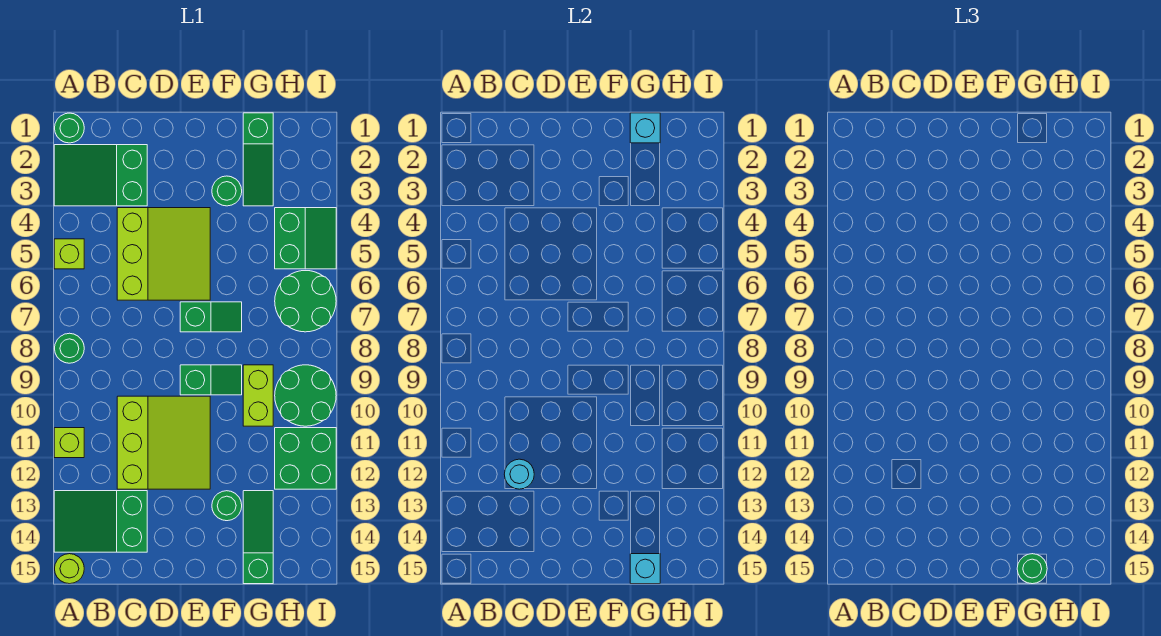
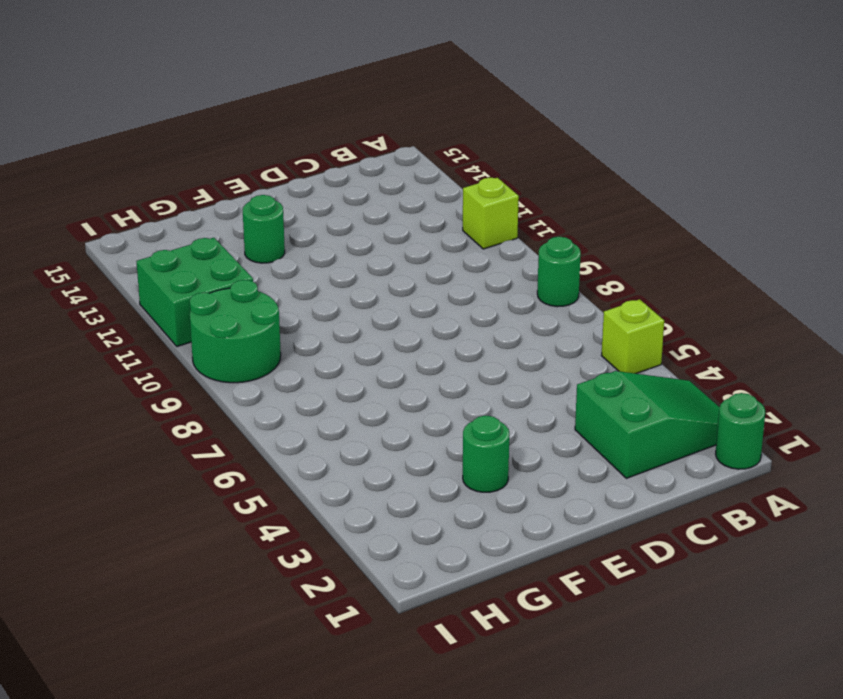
none -> green slope A13:C14 level 1 top C
none -> lime round brick A15 level 1
none -> lime slope C4:E6 level 1 top C

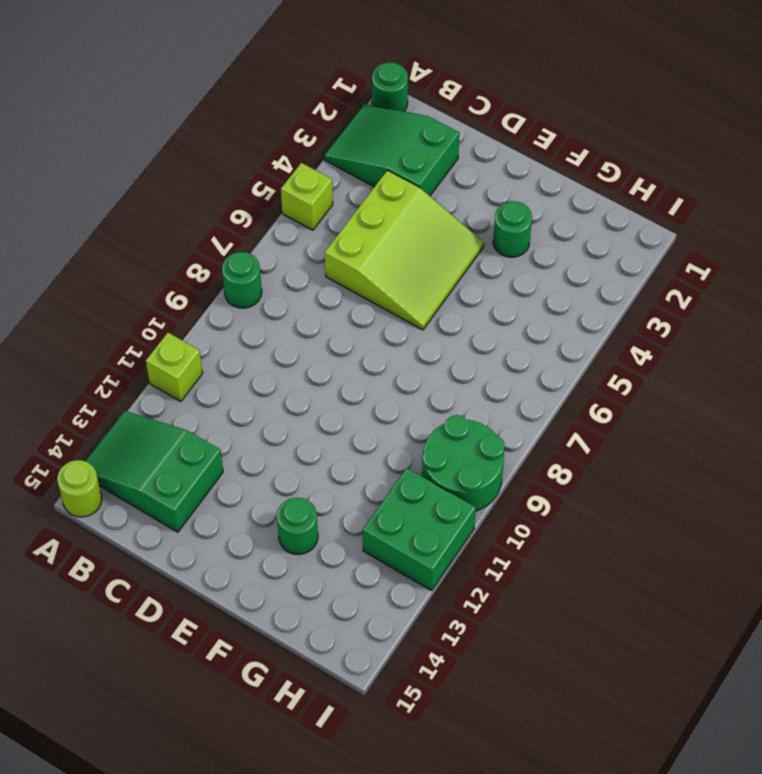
none -> lime slope C10:E12 level 1 top C
none -> green slope E7:F7 level 1 top E
none -> green slope E9:F9 level 1 top E

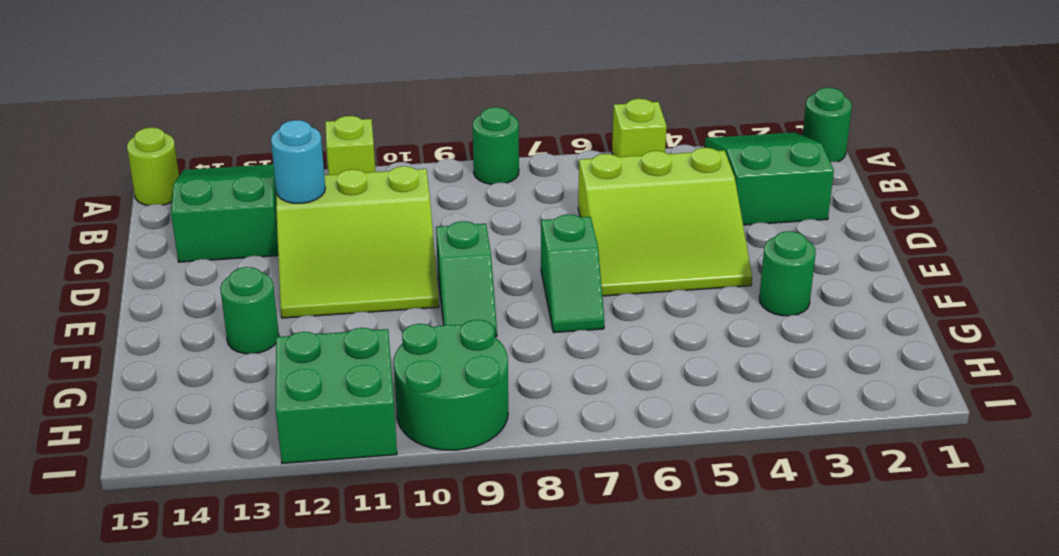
none -> green slope G1:G3 level 1 top 1
none -> lime brick G9:G10 level 1
none -> green slope G13:G15 level 1 top 15

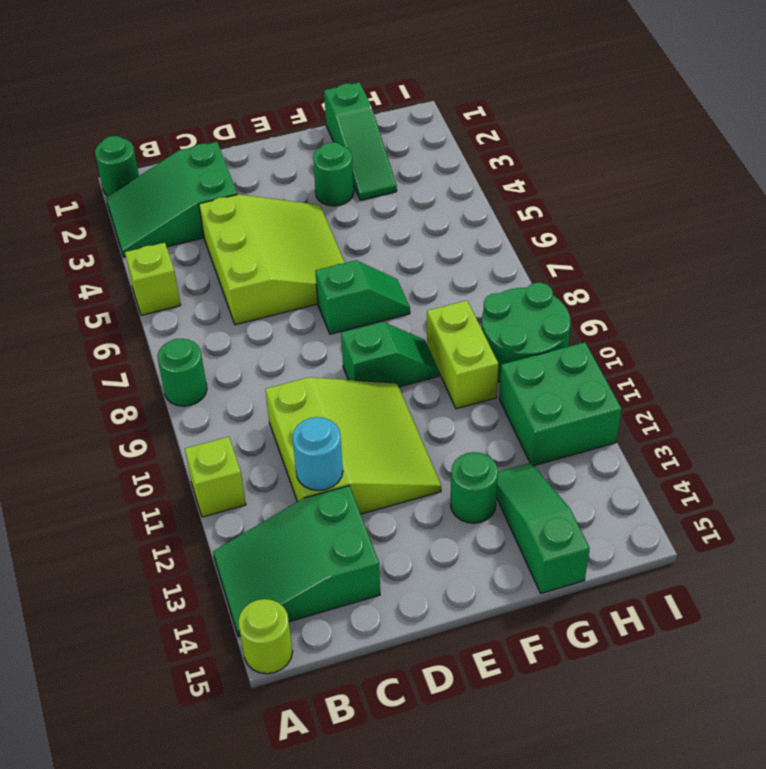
none -> green slope H4:I5 level 1 top H
none -> green round brick H6:I7 level 1
none -> cyan brick G1 level 2

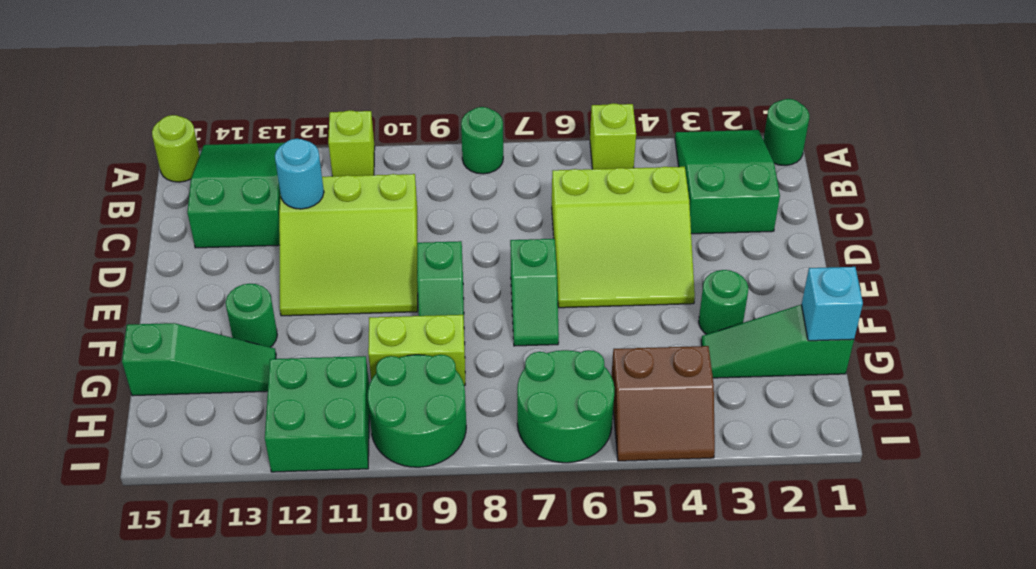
brown slope H4:I5 level 1 top H -> green slope H4:I5 level 1 top H
none -> cyan brick G15 level 2
none -> green round brick G15 level 3

